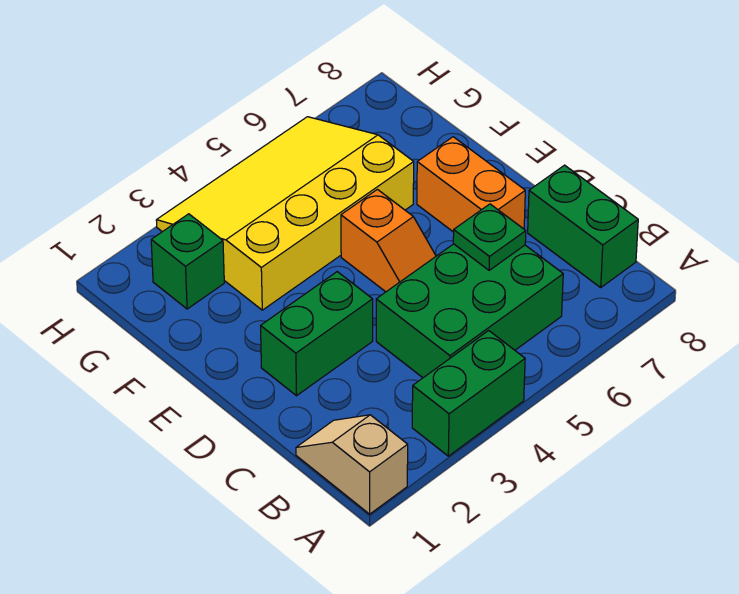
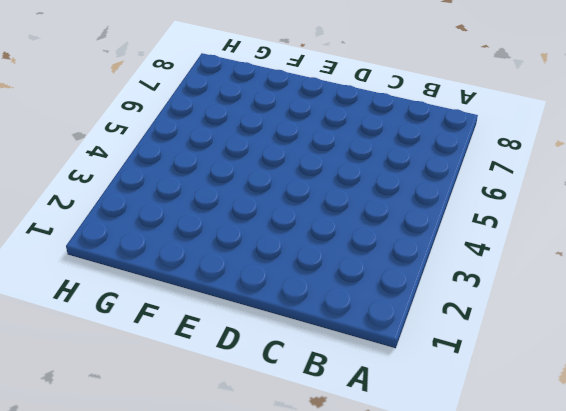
none -> tan slope A1:B1 level 1 top A
none -> green brick A3:A4 level 1

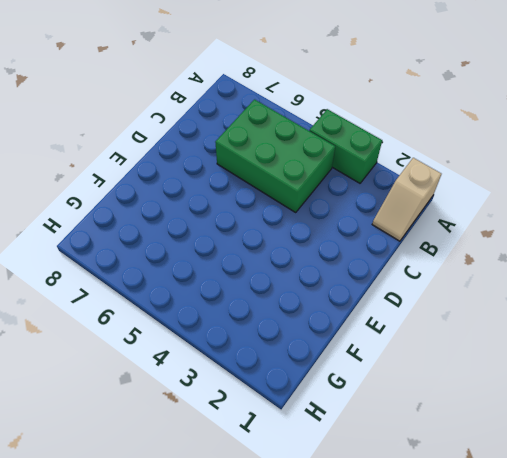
none -> green brick B8:C8 level 1
none -> green brick D2:D3 level 1

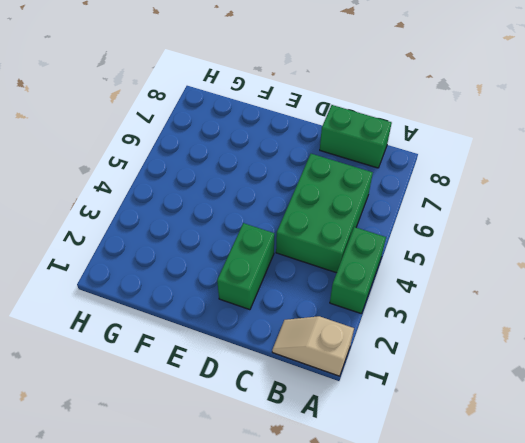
none -> orange slope D5:E5 level 1 top E
none -> orange brick D7:E7 level 1

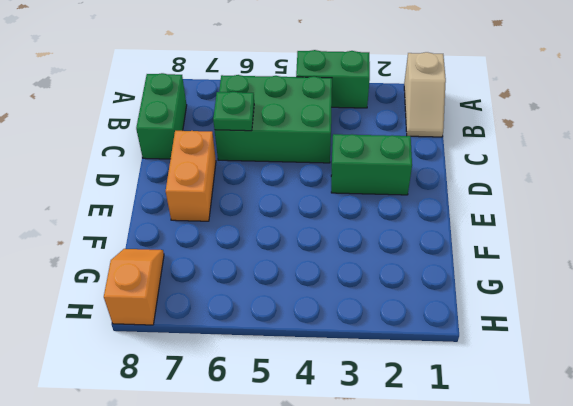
orange slope G8:H8 level 1 top H -> orange slope D5:E5 level 1 top E
none -> yellow slope F3:H6 level 1 top F
none -> green brick G2 level 1

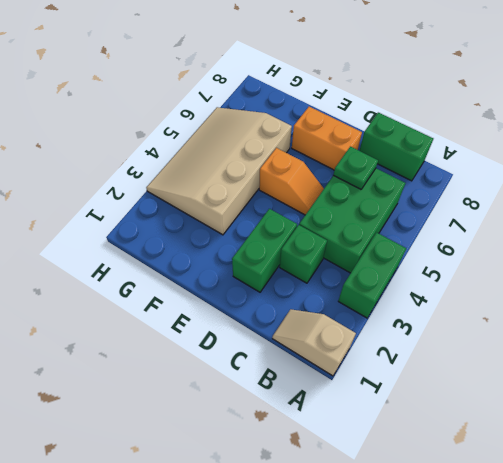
green brick C3 level 1 -> green brick G2 level 1
tan slope F3:H6 level 1 top F -> yellow slope F3:H6 level 1 top F

